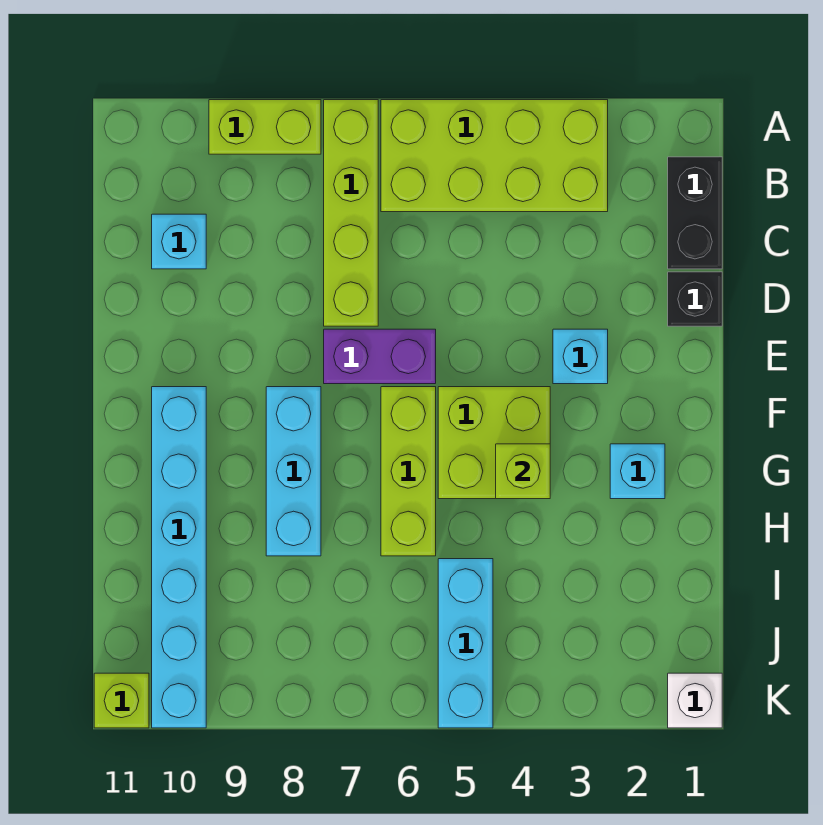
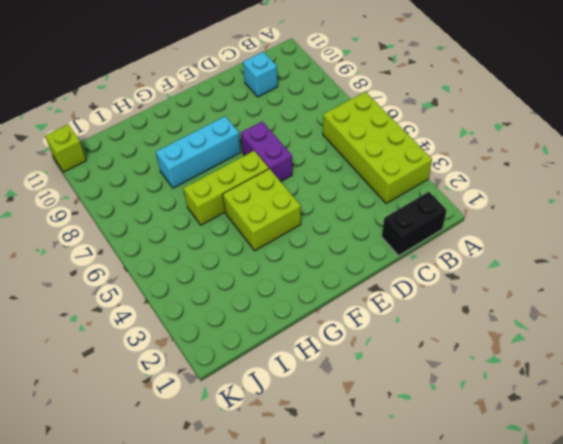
none -> lime brick A7:D7 level 1
none -> lime brick A8:A9 level 1
none -> black brick D1 level 1

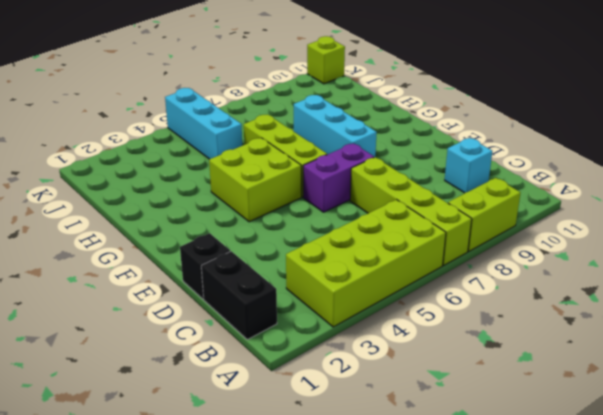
none -> cyan brick E3 level 1
none -> cyan brick F10:K10 level 1
none -> cyan brick G2 level 1

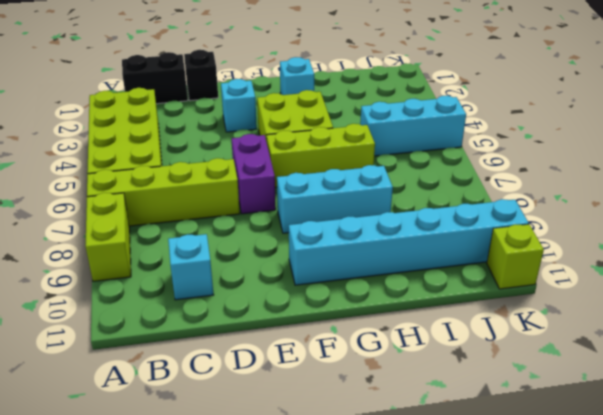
none -> white brick K1 level 1
none -> lime brick G4 level 2

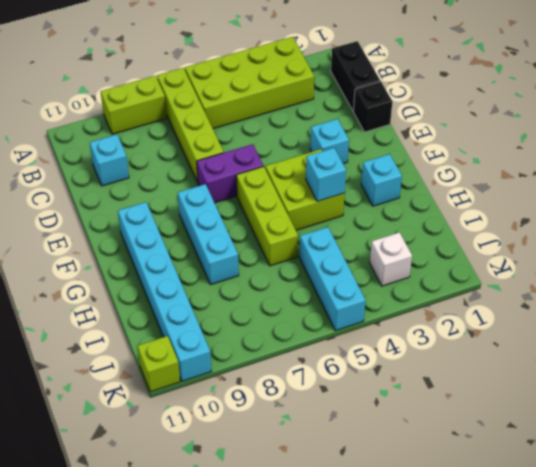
cyan brick G4 level 2 -> lime brick G4 level 2
white brick J3 level 1 -> white brick K1 level 1

